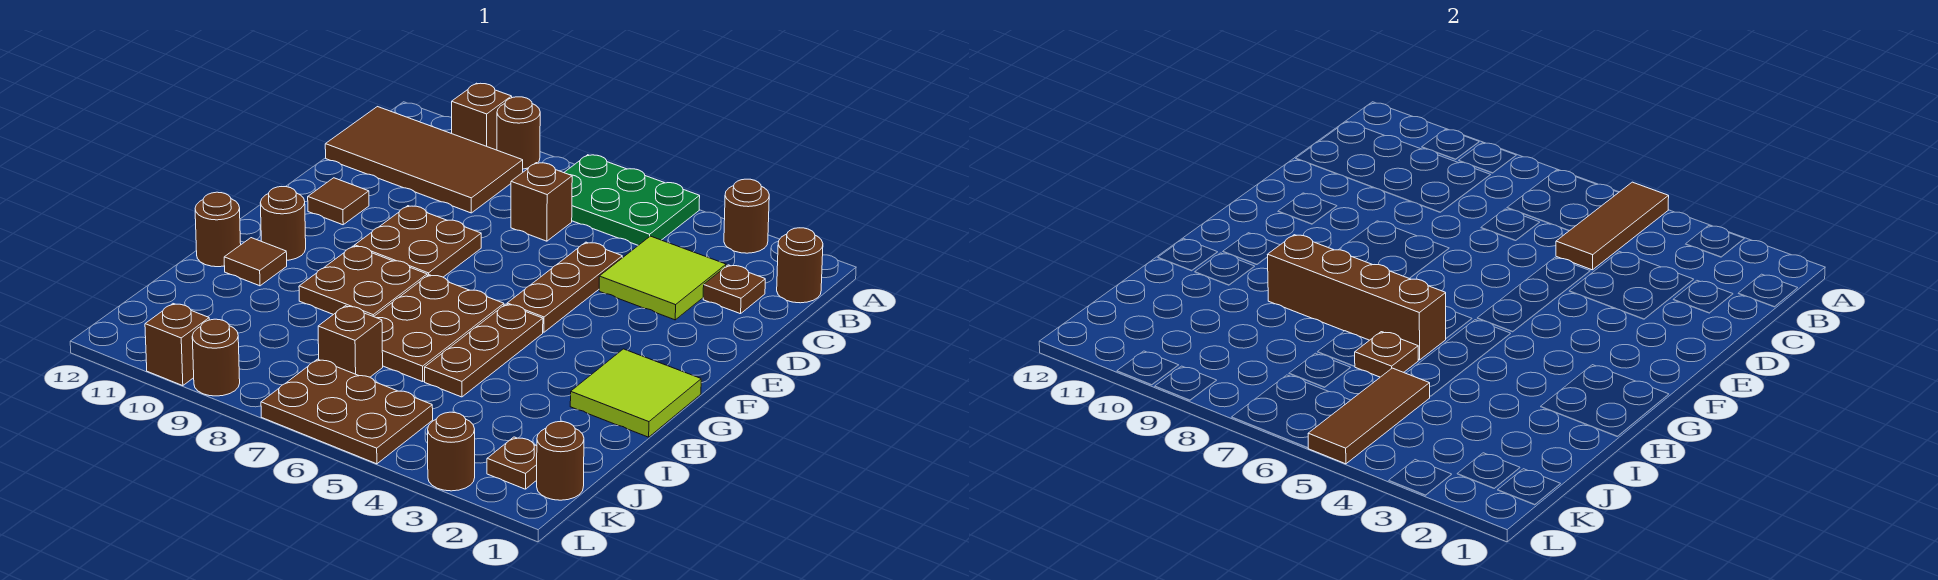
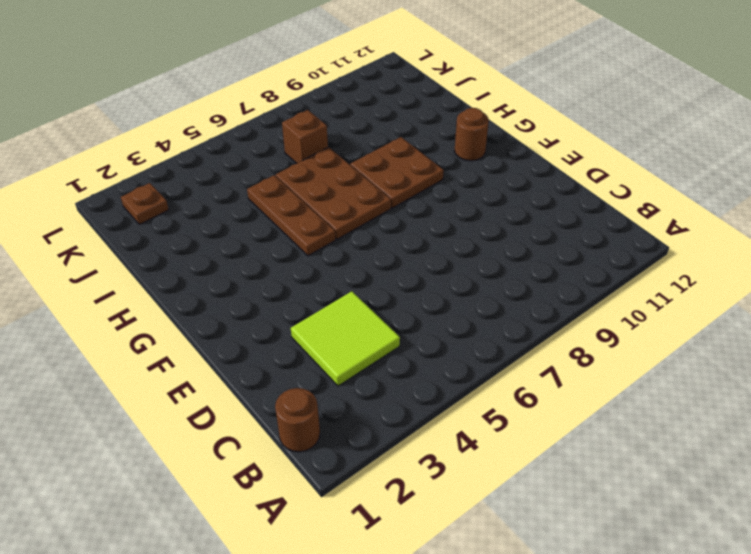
none -> brown round brick A3 level 1
none -> green plate A5:B7 level 1
none -> brown round brick A9 level 1
none -> brown brick A10 level 1

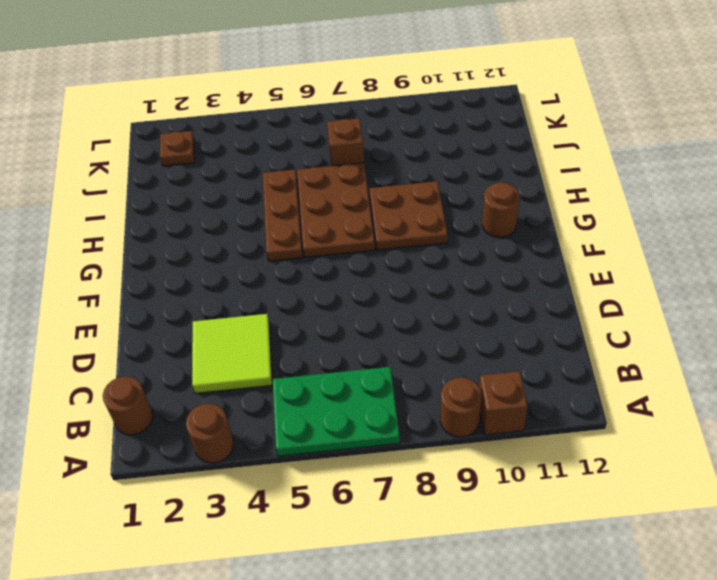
none -> brown tile B9:C12 level 1
none -> brown plate C2 level 1
none -> brown brick C7 level 1
none -> brown plate D5:F5 level 1

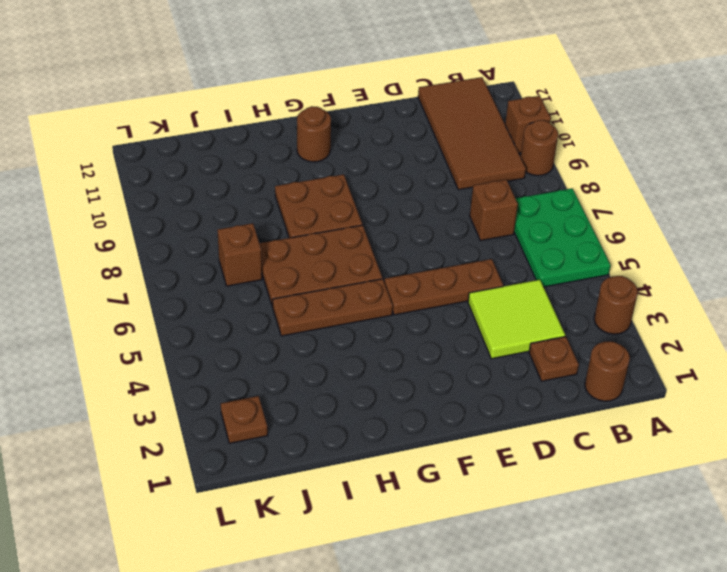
none -> brown plate E8:F9 level 1
none -> brown tile E11 level 1
none -> lime tile G1:H2 level 1
none -> brown tile H11 level 1

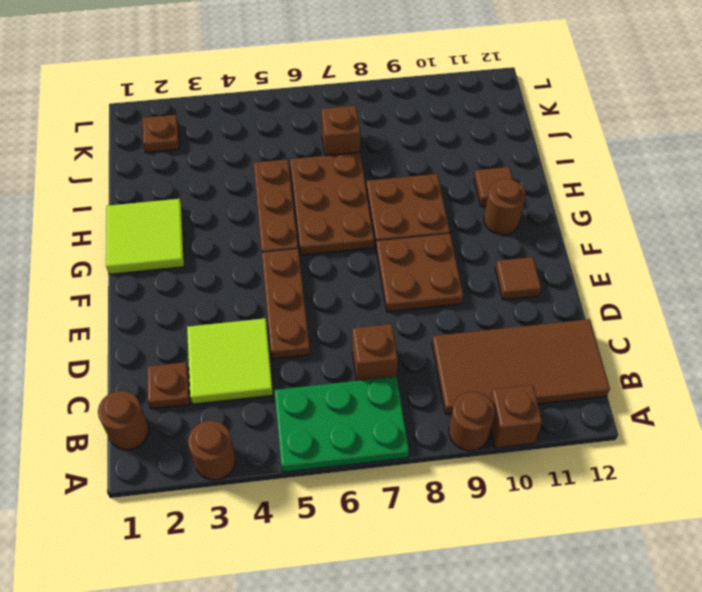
none -> brown round brick H12 level 1
none -> brown round brick K1 level 1
none -> brown plate K5:L7 level 1
none -> brown round brick L3 level 1

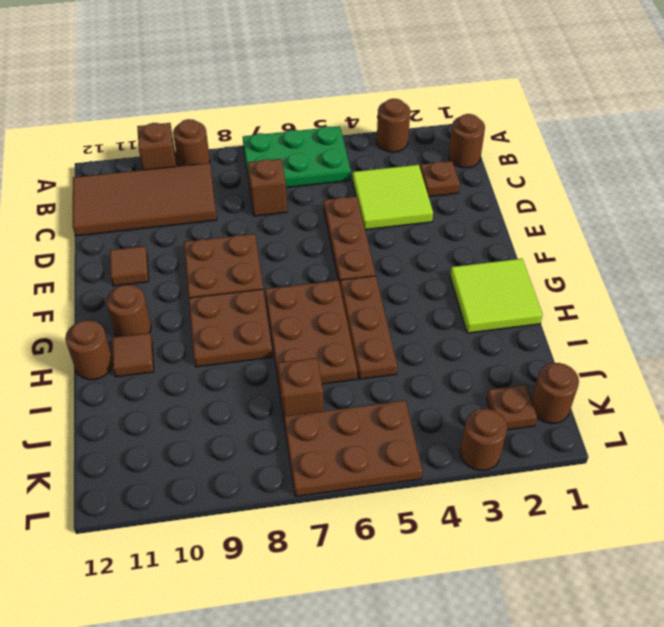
none -> brown round brick L9 level 1
none -> brown brick L10 level 1
none -> brown tile A5:C5 level 2
none -> brown brick H6:H9 level 2

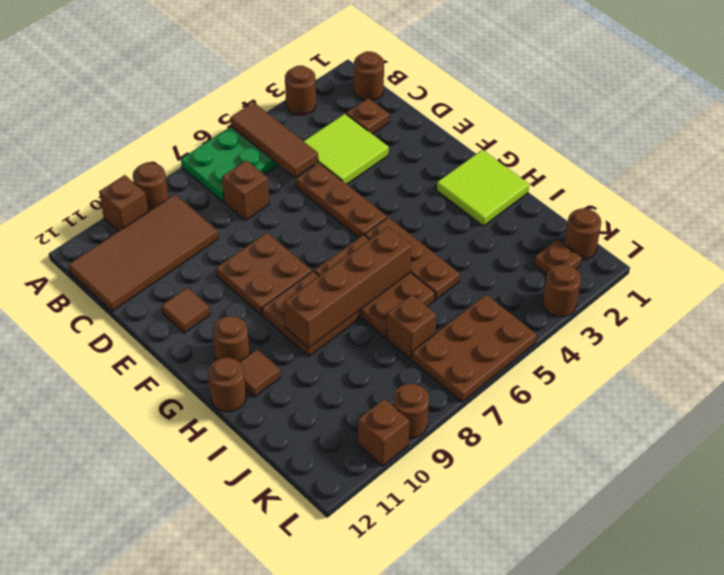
none -> brown plate I6 level 2
none -> brown tile J5:L5 level 2

